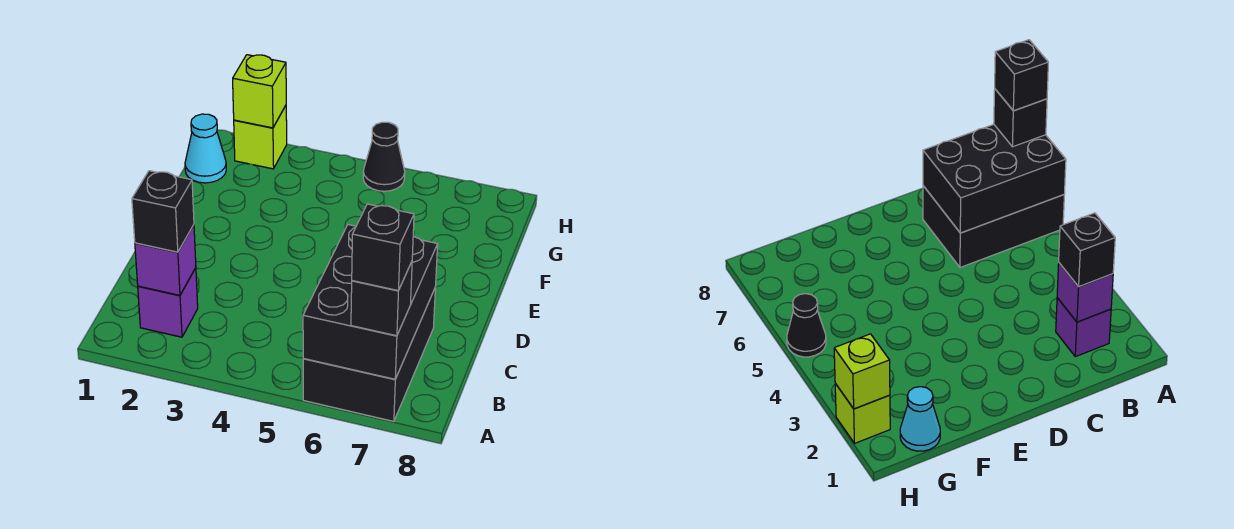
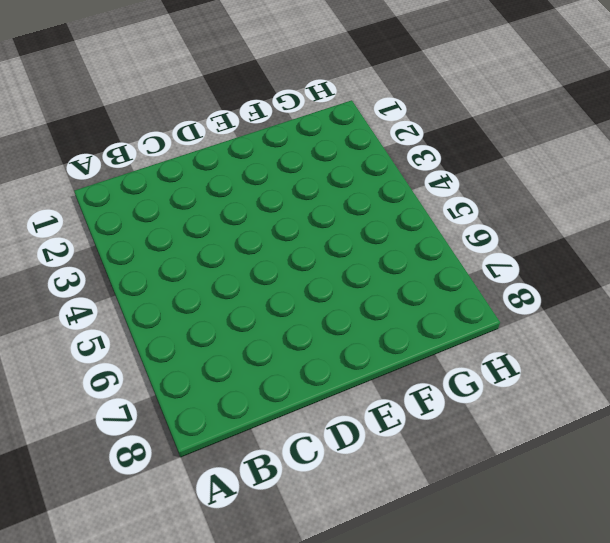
none -> black brick A6:C7 level 1
none -> purple brick B2 level 1

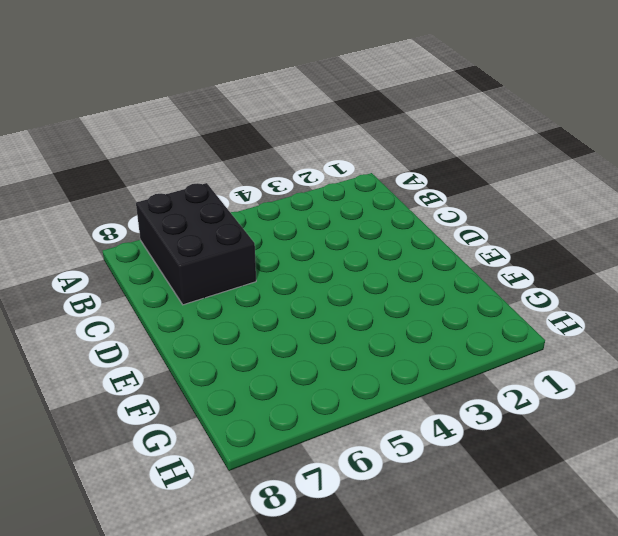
none -> purple brick B2 level 1
none -> cyan cone G1 level 1

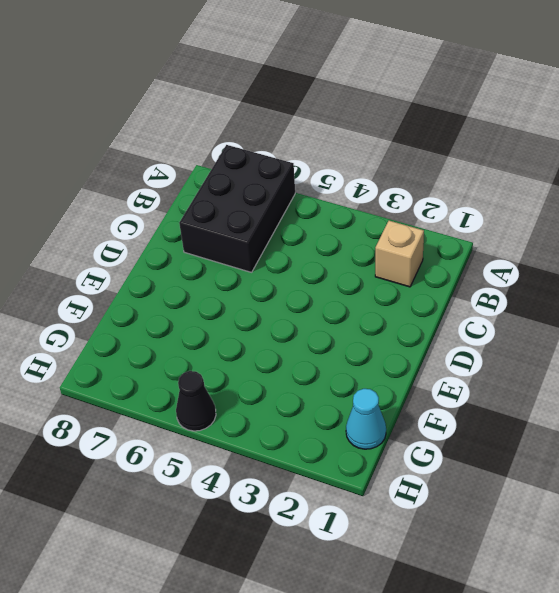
tan brick B2 level 1 -> purple brick B2 level 1
none -> lime brick H2 level 1
none -> black brick A6:C7 level 2

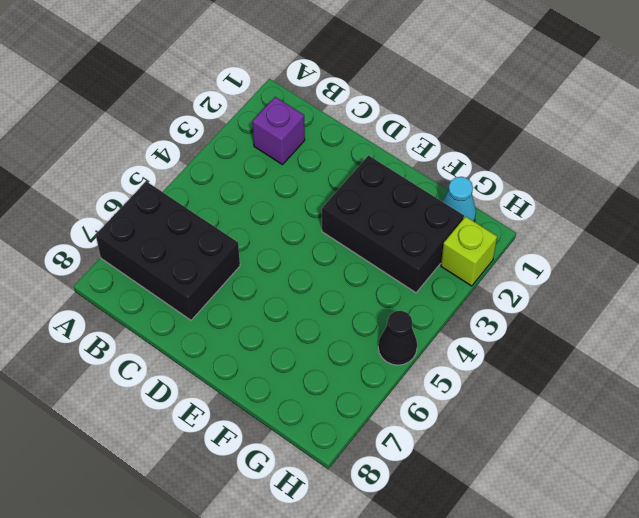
black brick E2:G3 level 1 -> black brick A6:C7 level 2
none -> purple brick B2 level 2
none -> lime brick H2 level 2

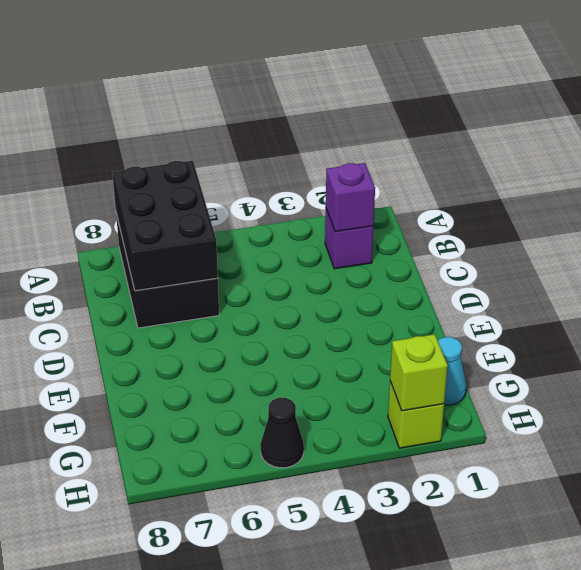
none -> black brick A7 level 3
none -> black brick B2 level 3

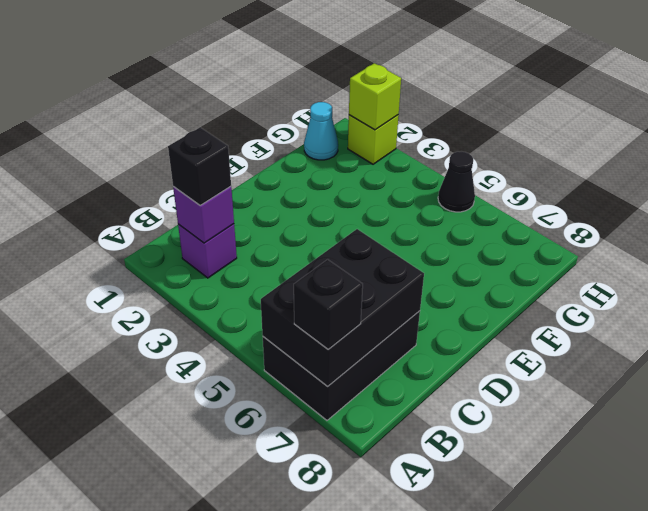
none -> black brick A7 level 4

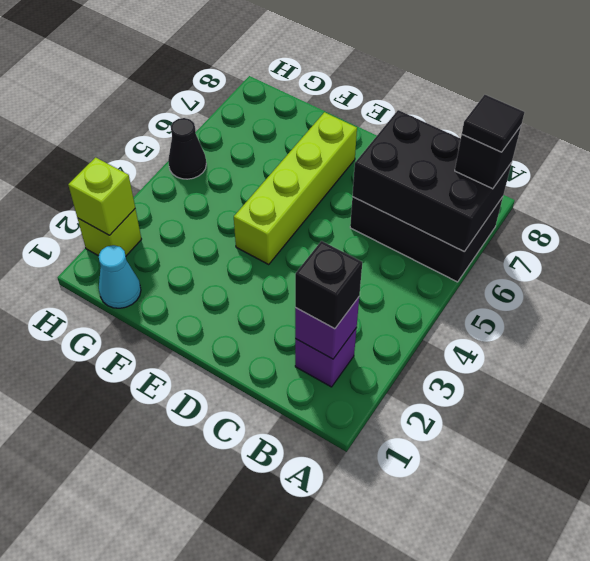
black tile A7 level 4 -> black brick A7 level 4
lime brick E4:E7 level 1 -> none

